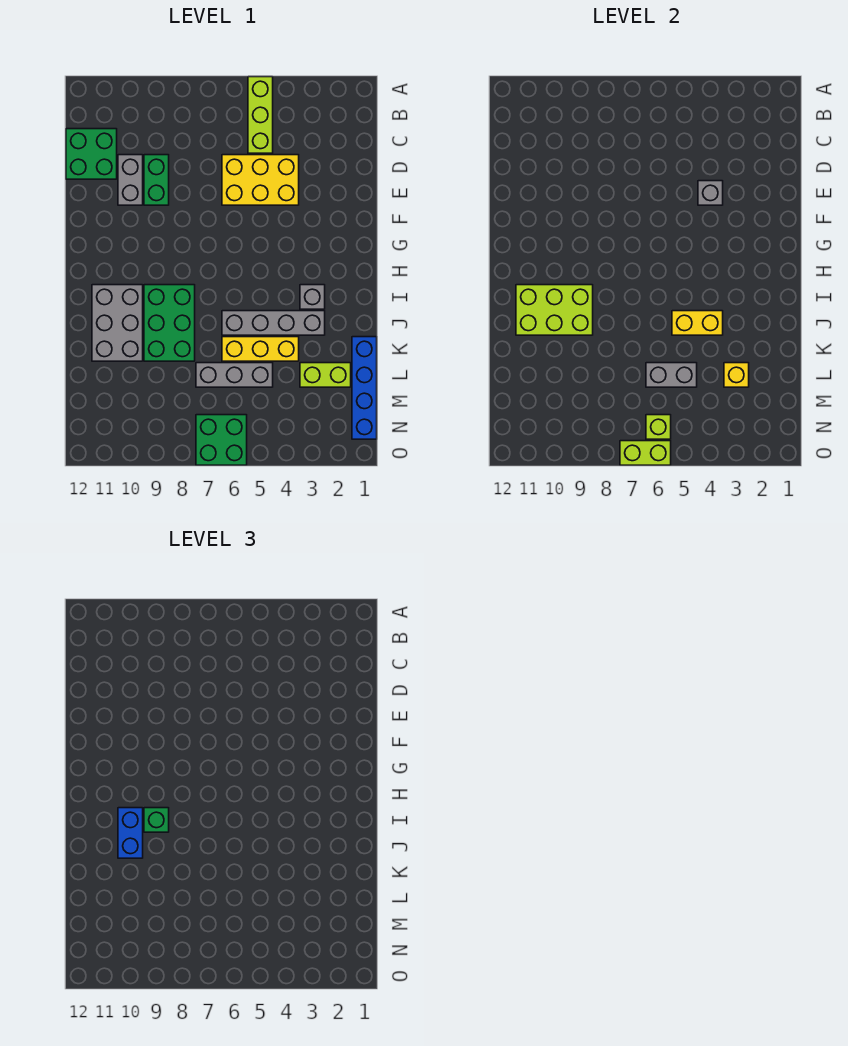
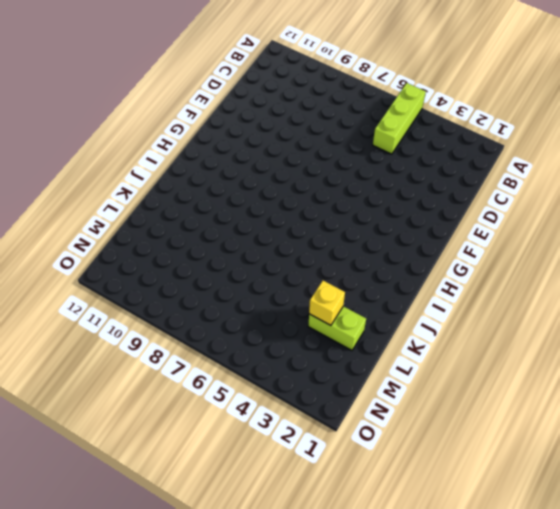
none -> green brick C11:D12 level 1
none -> yellow brick D4:E6 level 1
none -> green brick D9:E9 level 1

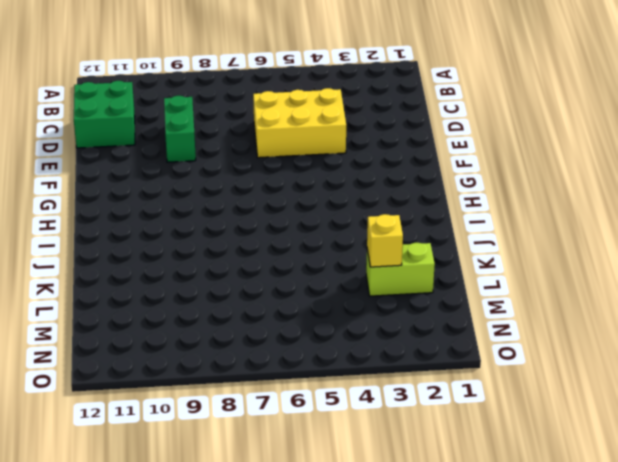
none -> lime brick A5:C5 level 1
none -> grey brick D10:E10 level 1
none -> grey brick I3 level 1

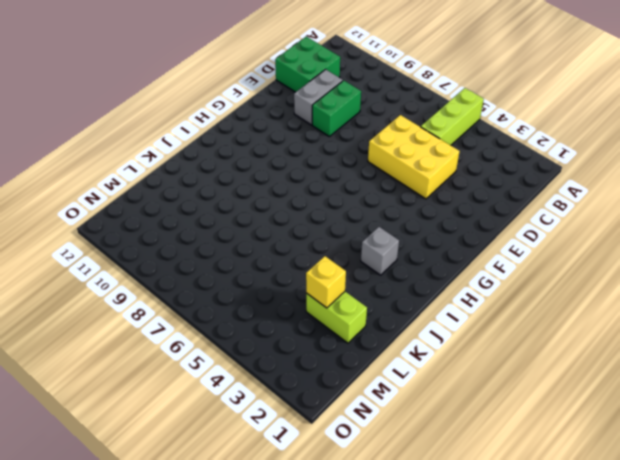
none -> green brick I8:K9 level 1
none -> grey brick I10:K11 level 1
none -> grey brick J3:J6 level 1

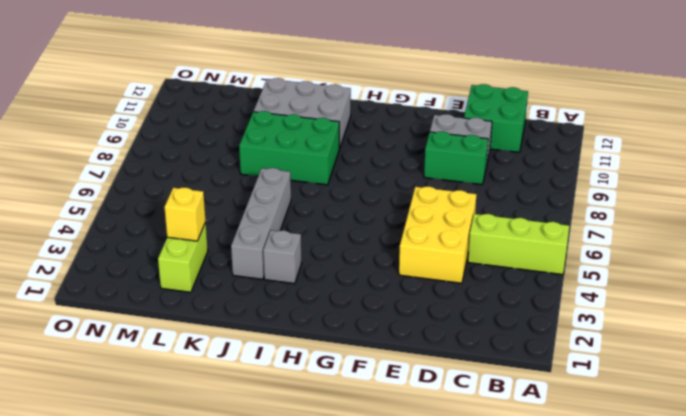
none -> blue brick K1:N1 level 1
none -> yellow brick K4:K6 level 1
none -> grey brick L5:L7 level 1

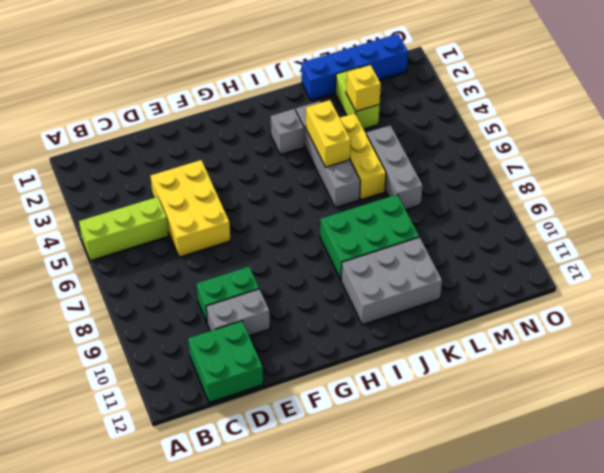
none -> green brick N6:O7 level 1
none -> grey brick E4 level 2
none -> lime brick I9:J11 level 2

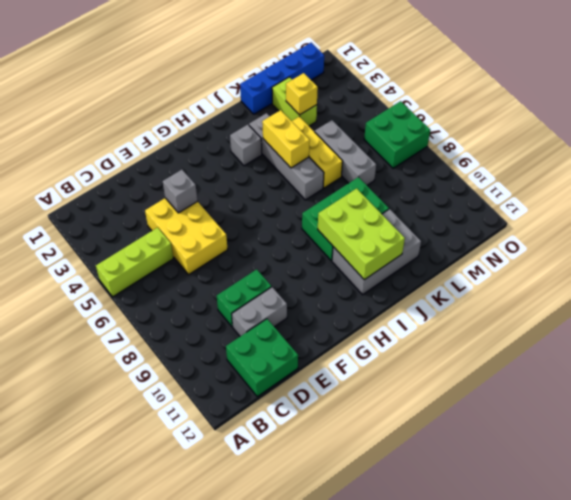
none -> grey brick L5:L6 level 2
none -> lime brick N6 level 2
none -> lime brick O6:O7 level 2

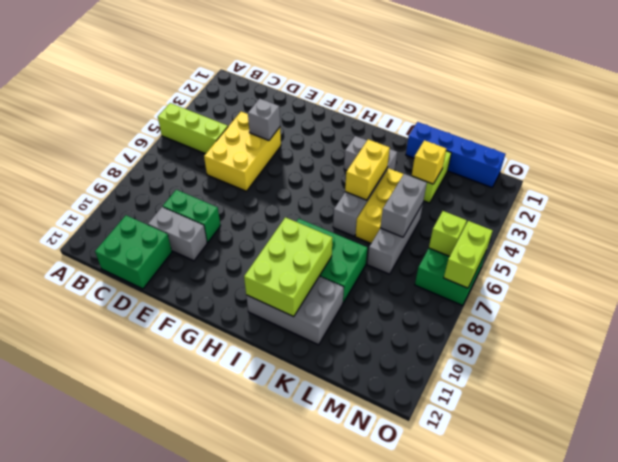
none -> green brick I9 level 3
none -> blue brick I10:J10 level 3

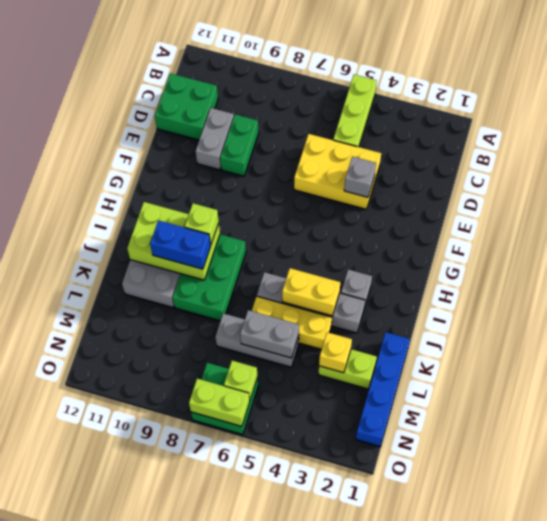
lime brick I9 level 3 -> green brick I9 level 3
blue brick J9:J10 level 3 -> blue brick I10:J10 level 3

